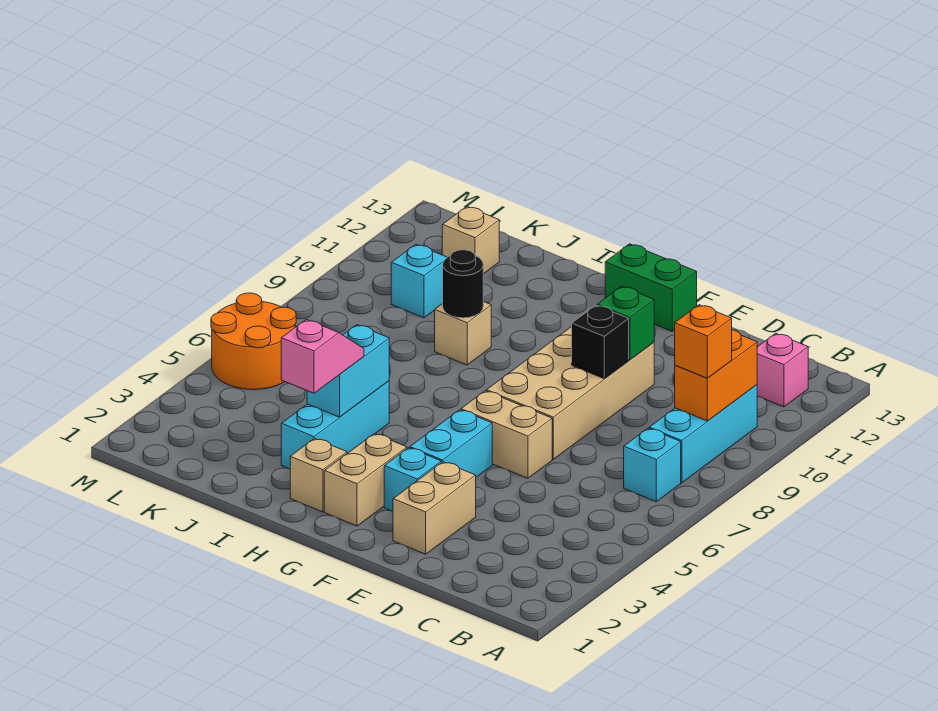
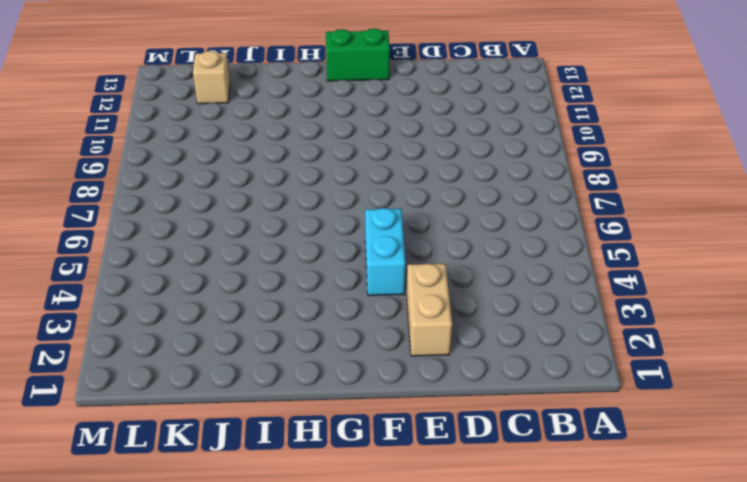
none -> cyan brick B7 level 1
none -> cyan brick B8:B10 level 1
none -> pink brick B12 level 1

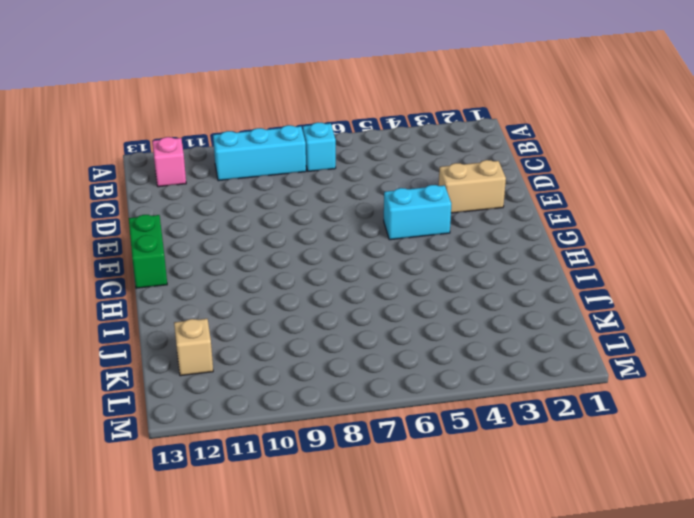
none -> tan brick E6:F6 level 1
none -> tan brick E7:F10 level 1
none -> cyan brick F3 level 1

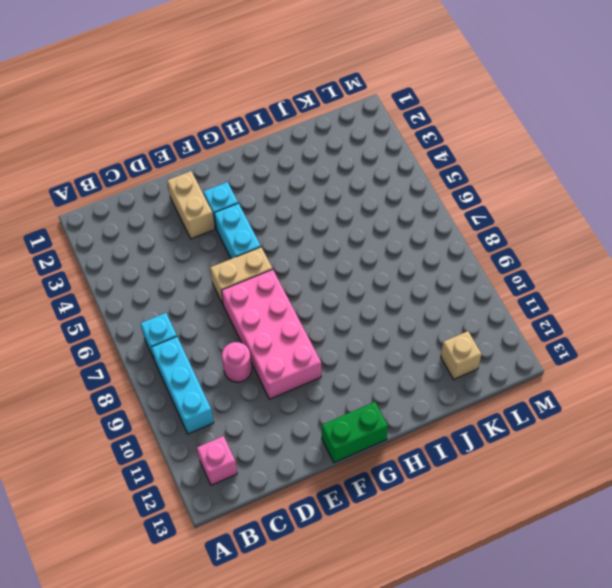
pink round brick D9 level 1 -> none
pink brick E7:F10 level 1 -> tan brick E7:F10 level 1
none -> tan brick G2:G3 level 1
none -> tan brick H2 level 1
none -> cyan brick I3:I5 level 1

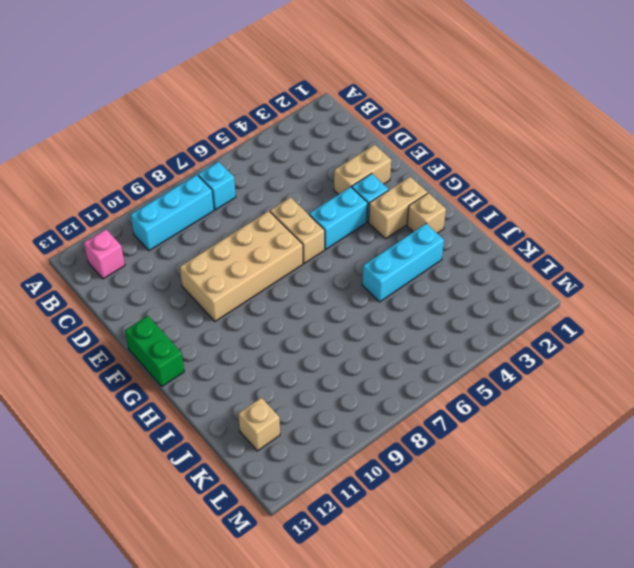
none -> tan brick I9 level 1
none -> cyan brick K10 level 1
none -> orange round brick L5:M6 level 1

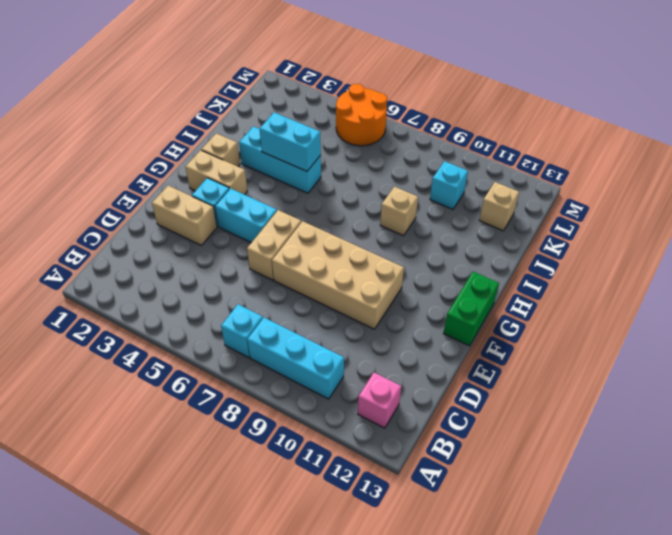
none -> orange brick B9:B10 level 2
none -> black brick E9 level 2
none -> green brick E10 level 2

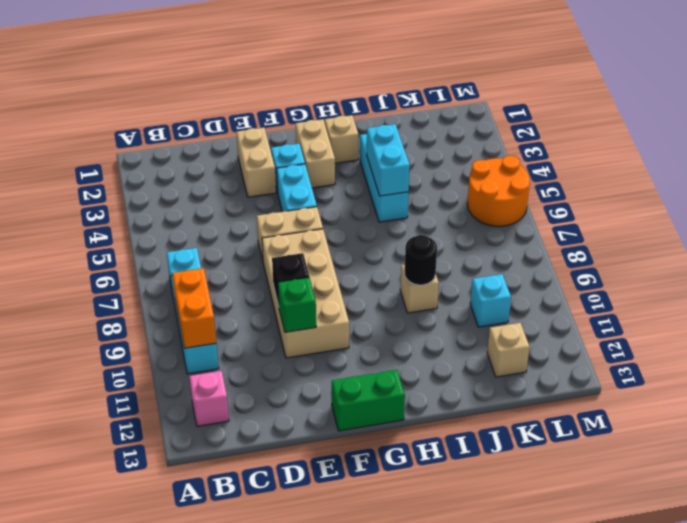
none -> orange brick B9 level 3
none -> pink slope I3:I4 level 3 top 3

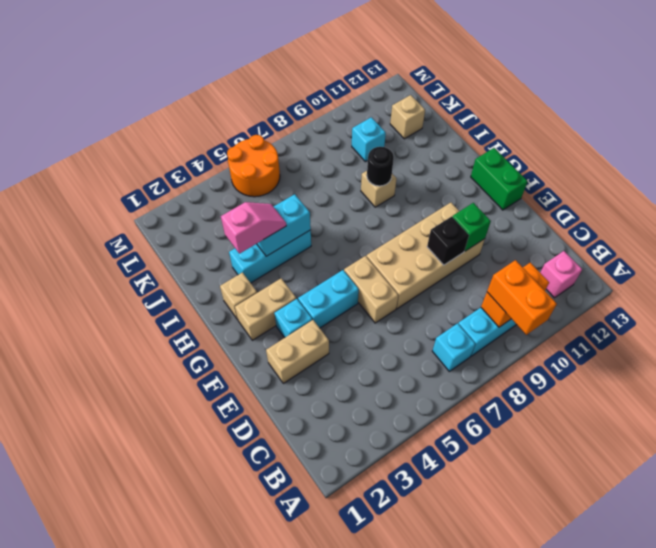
orange brick A9:B9 level 3 -> orange brick B9 level 3

